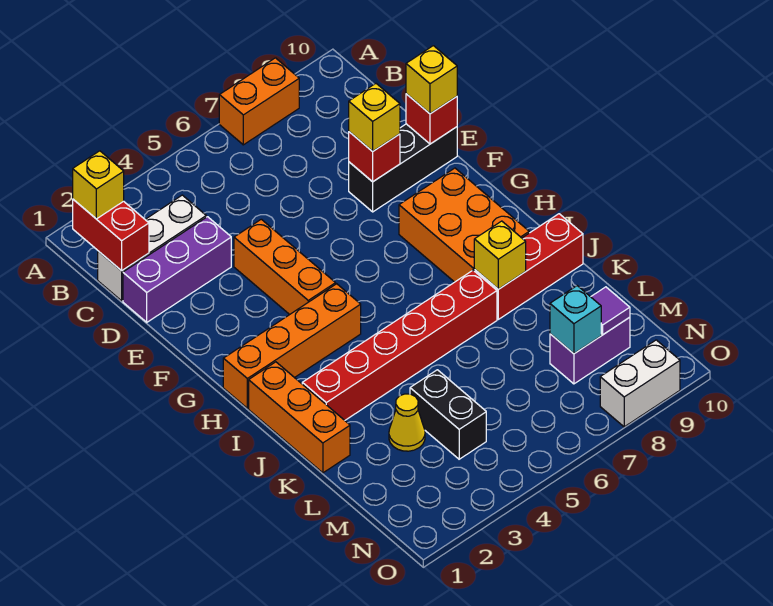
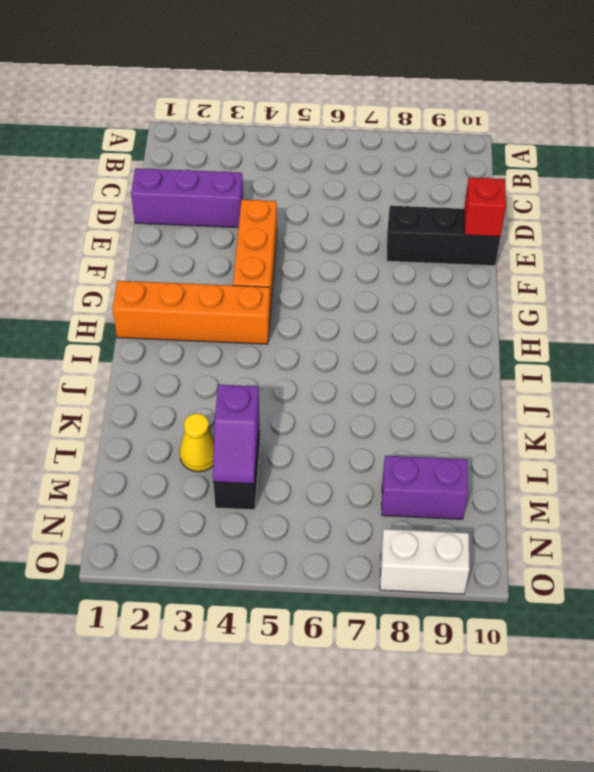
purple slope L4:M4 level 2 top L -> none
none -> orange brick A7:A8 level 1
none -> white brick C1:C3 level 1
none -> orange brick G8:I9 level 1

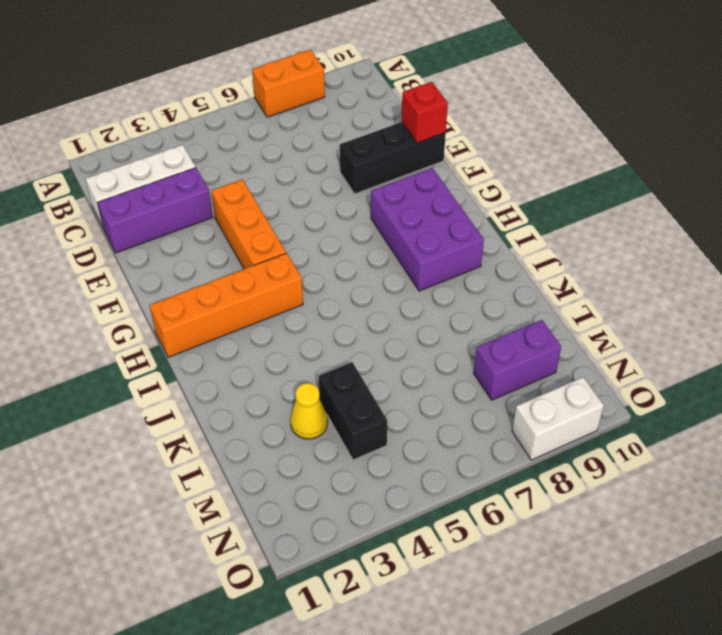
purple brick G8:I9 level 1 -> orange brick G8:I9 level 1
none -> orange brick I1:K1 level 1
none -> red brick J2:J7 level 1
none -> red brick J8:J10 level 1

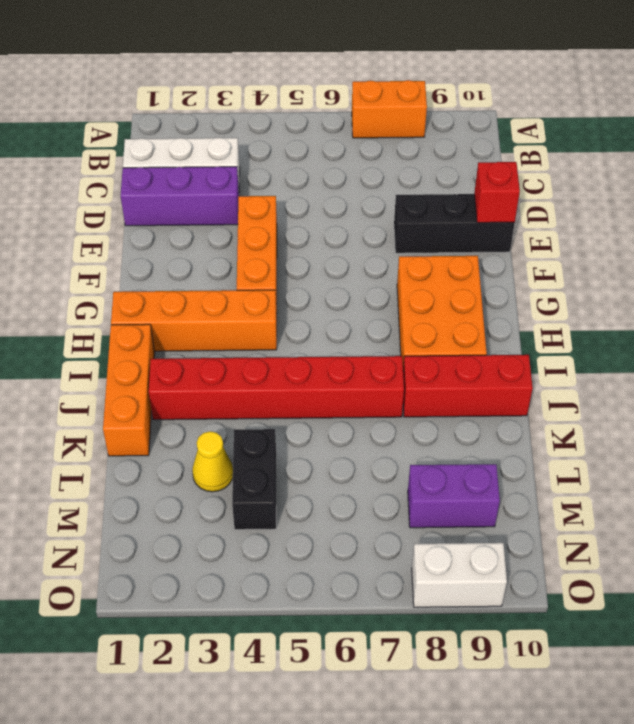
none -> red brick B1:C1 level 2
none -> red brick E8 level 2
none -> yellow brick J8 level 2

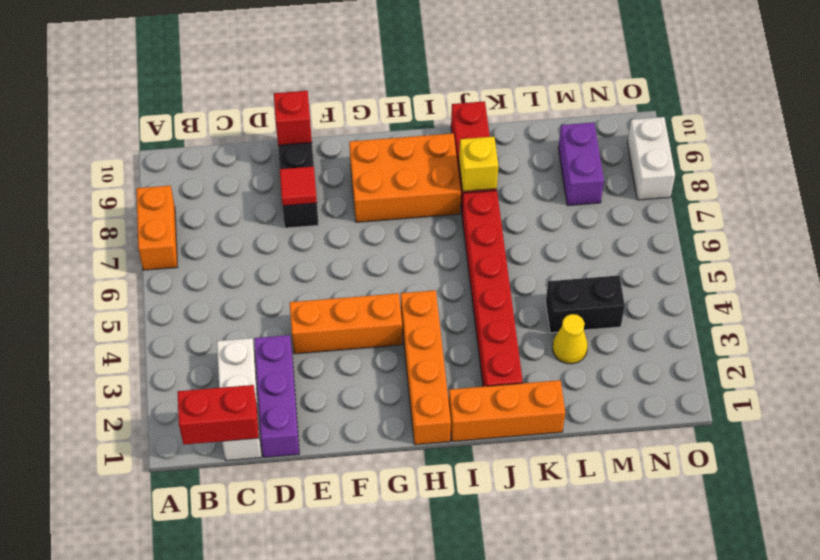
red tile E8 level 2 -> red brick E8 level 2
none -> cyan brick M8 level 2
none -> purple tile M9 level 2
none -> yellow brick B1 level 3

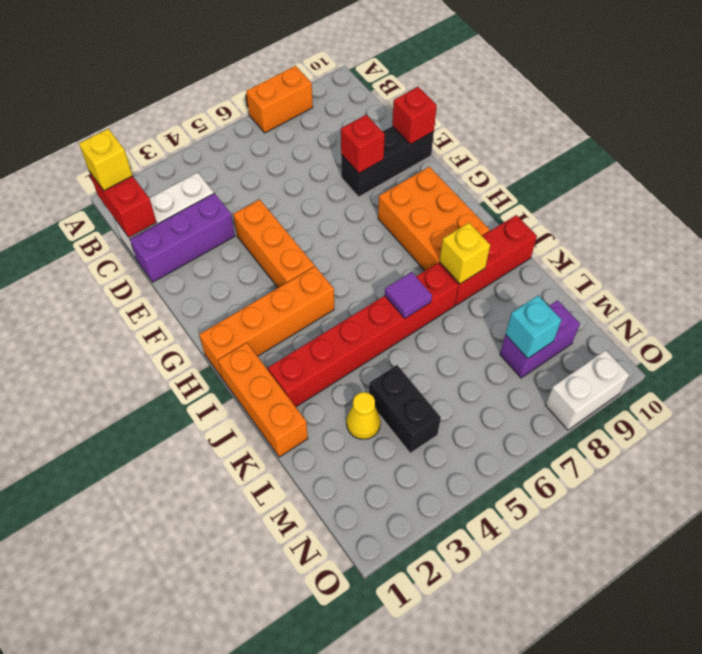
purple tile J6 level 2 -> purple tile M9 level 2
none -> yellow brick E8 level 3
none -> yellow brick E10 level 3

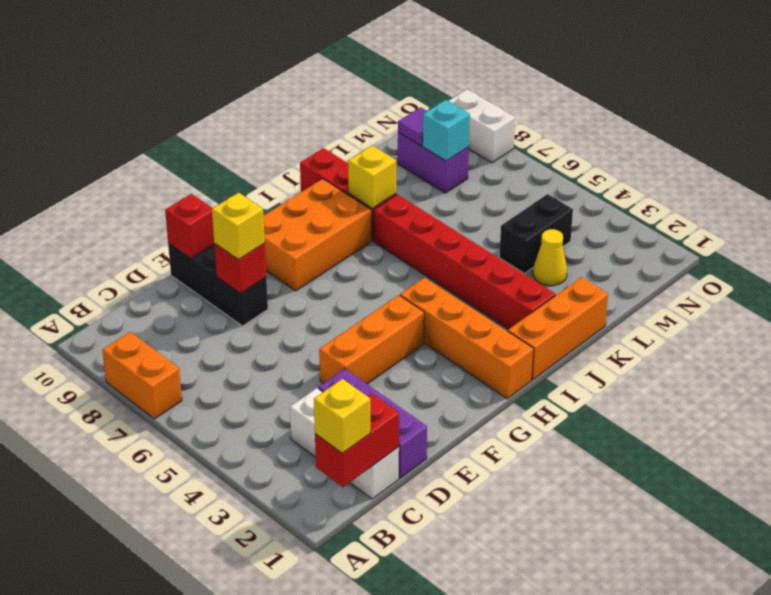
none -> yellow brick E10 level 3

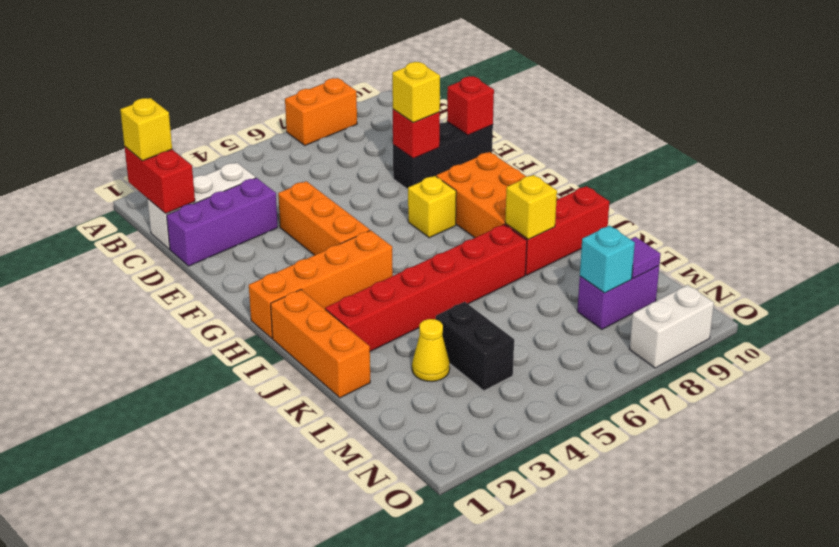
yellow brick G7 level 1 -> yellow brick E10 level 3

